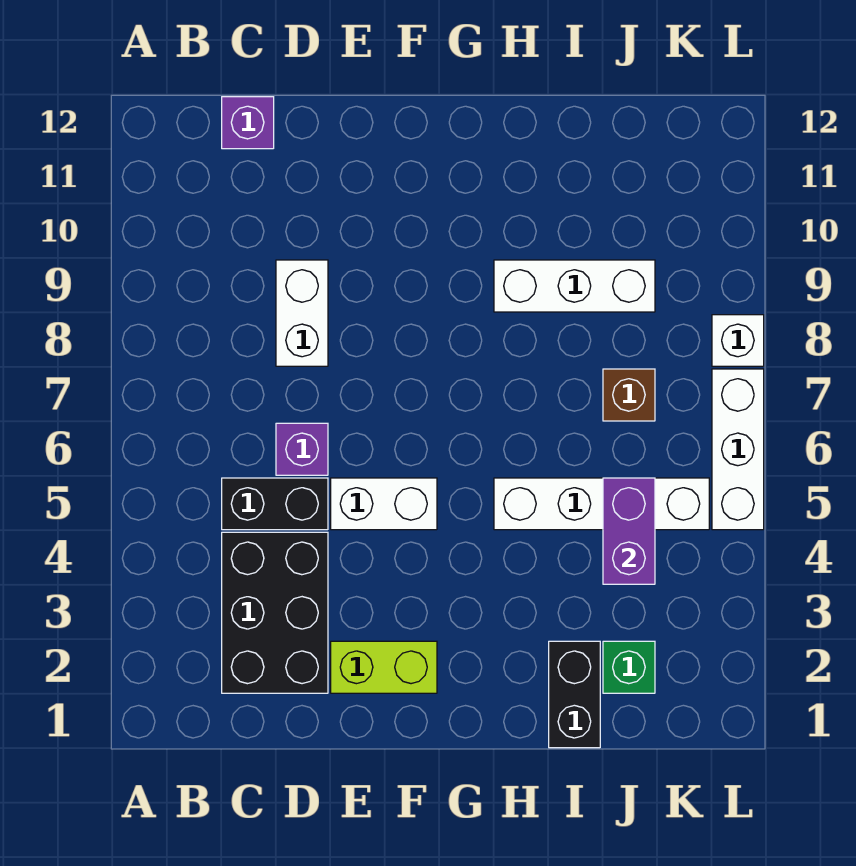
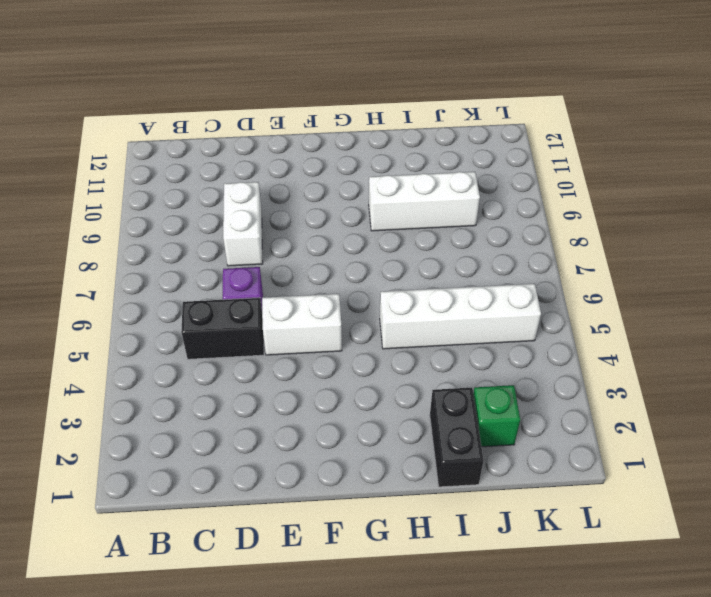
none -> black brick C2:D4 level 1
none -> purple brick C12 level 1
none -> lime brick E2:F2 level 1

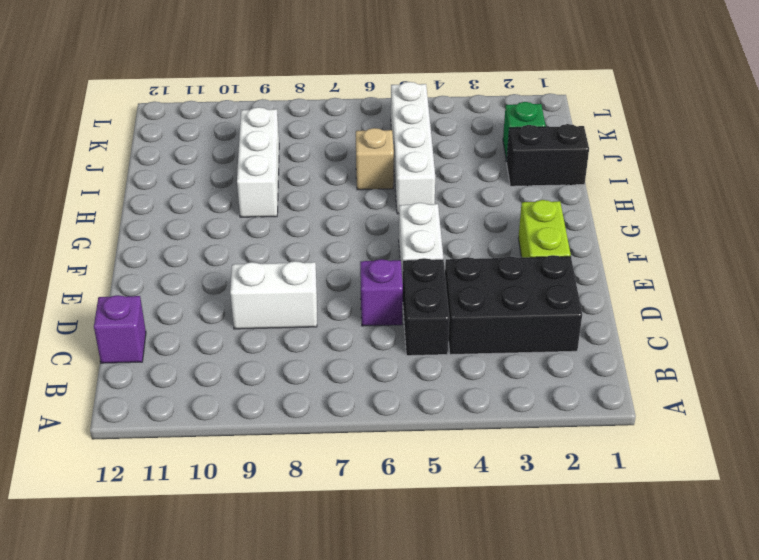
tan brick I6 level 1 -> none
none -> brown brick J7 level 1
none -> white brick L5:L7 level 1
none -> white brick L8 level 1

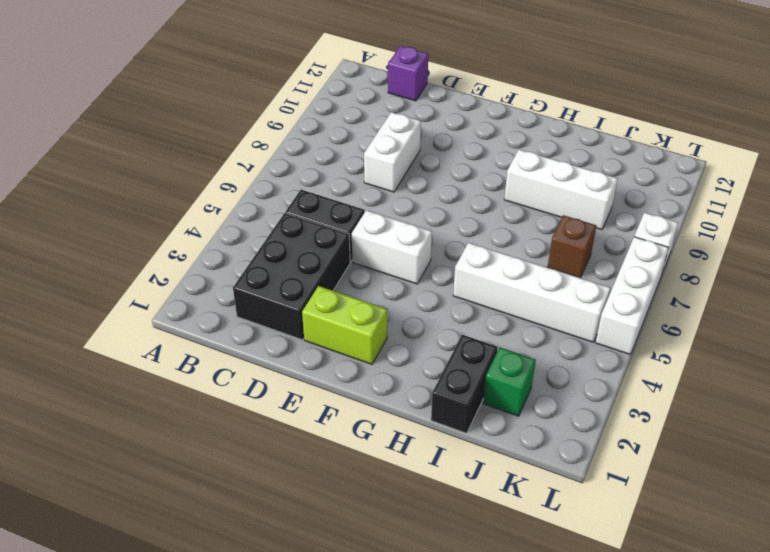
none -> purple brick D6 level 1
none -> purple brick J4:J5 level 2

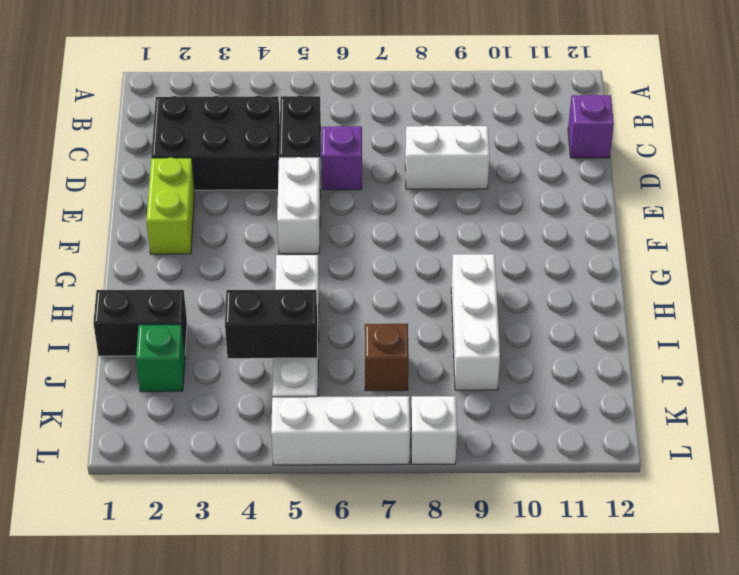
black brick J4:J5 level 2 -> purple brick J4:J5 level 2

